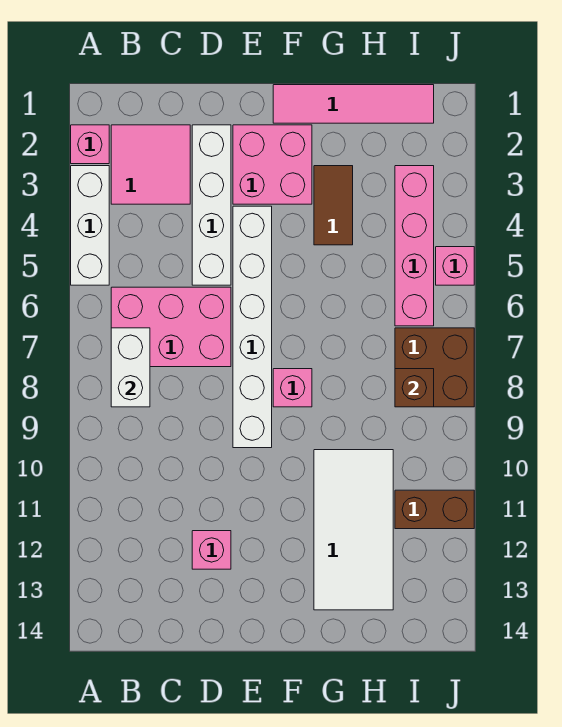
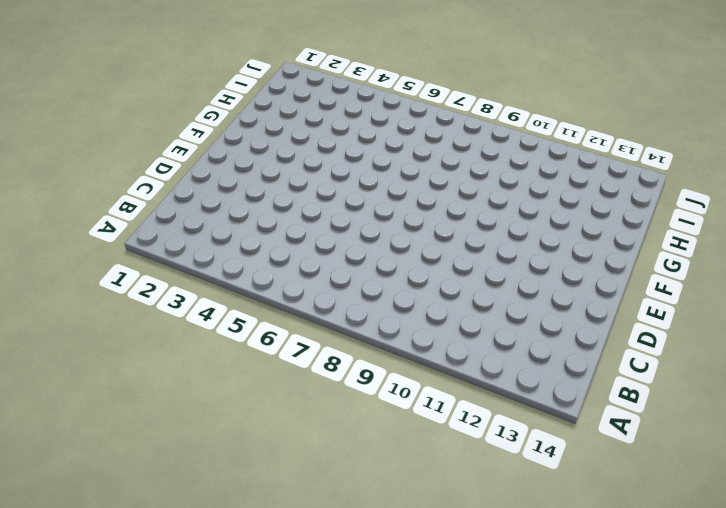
none -> pink brick A2 level 1
none -> white brick A3:A5 level 1
none -> pink tile B2:C3 level 1

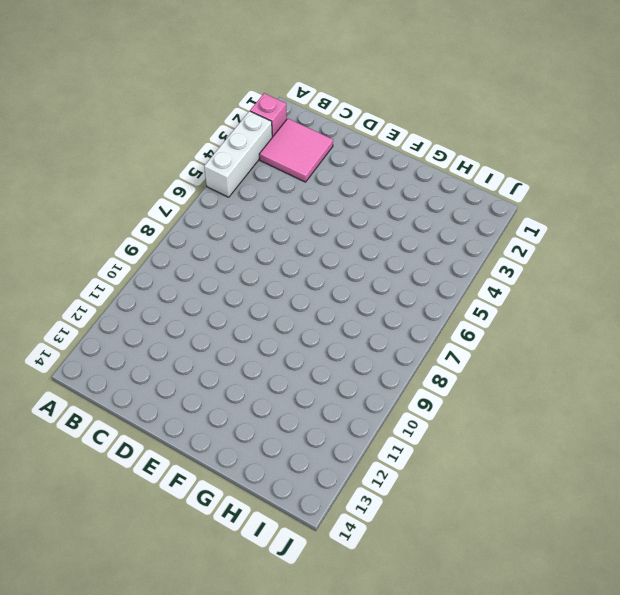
none -> pink brick B6:D7 level 1
none -> white brick D2:D5 level 1
none -> pink brick D12 level 1

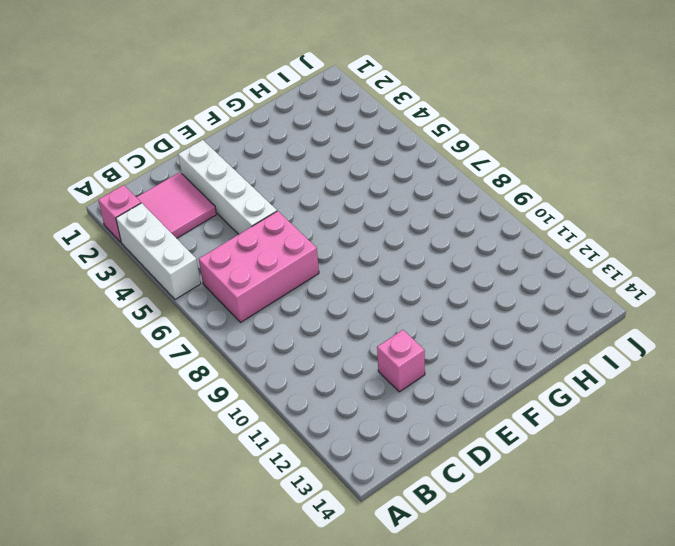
none -> pink brick E2:F3 level 1
none -> white brick E4:E9 level 1
none -> pink tile F1:I1 level 1

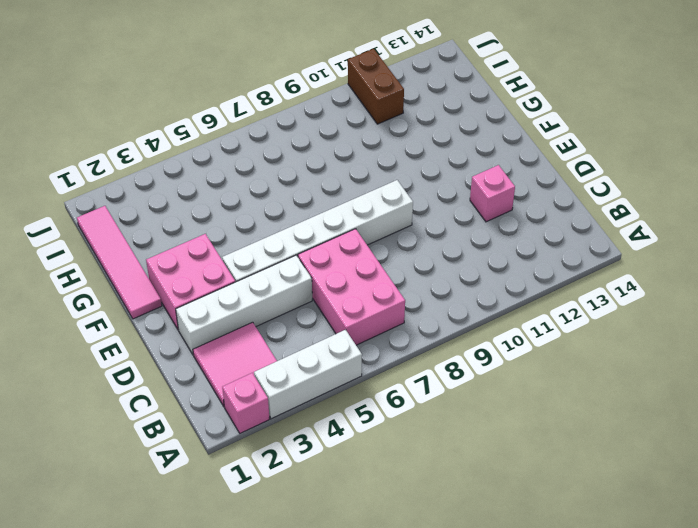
none -> pink brick F8 level 1
none -> brown tile G3:G4 level 1
none -> white tile G10:H13 level 1

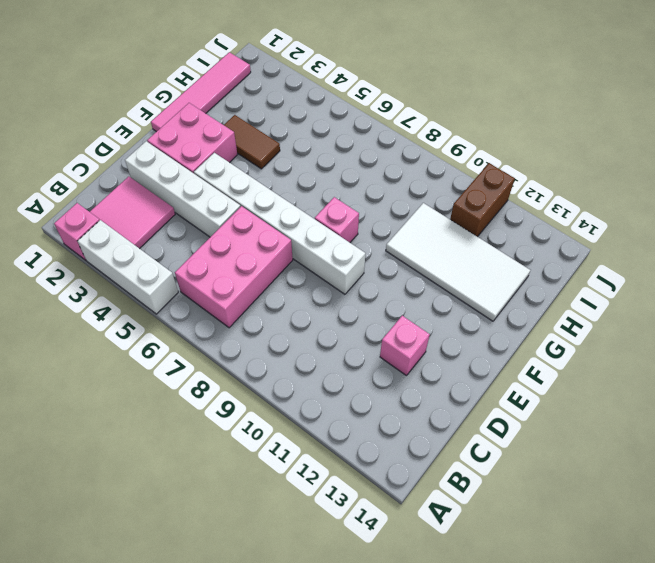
none -> pink brick I3:I6 level 1
none -> brown brick I7:J8 level 1
none -> pink brick J5 level 1

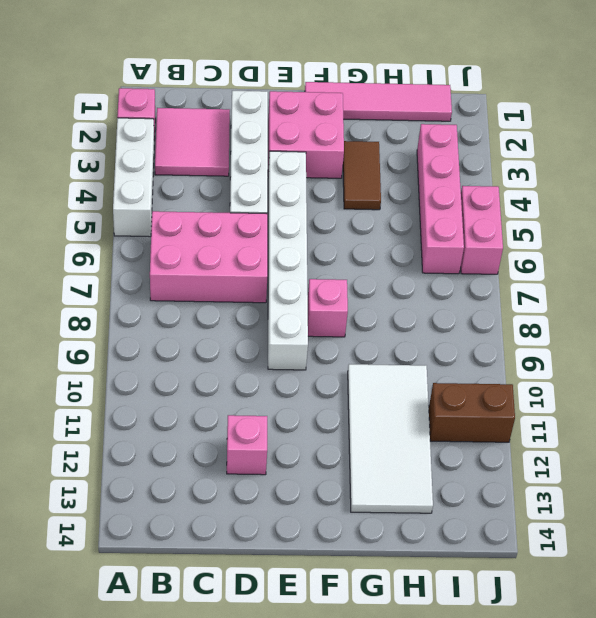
pink brick J5:J6 level 1 -> pink brick J5 level 1
none -> brown brick I7:J8 level 1
none -> white brick B7:B8 level 2
none -> brown brick I8 level 2

